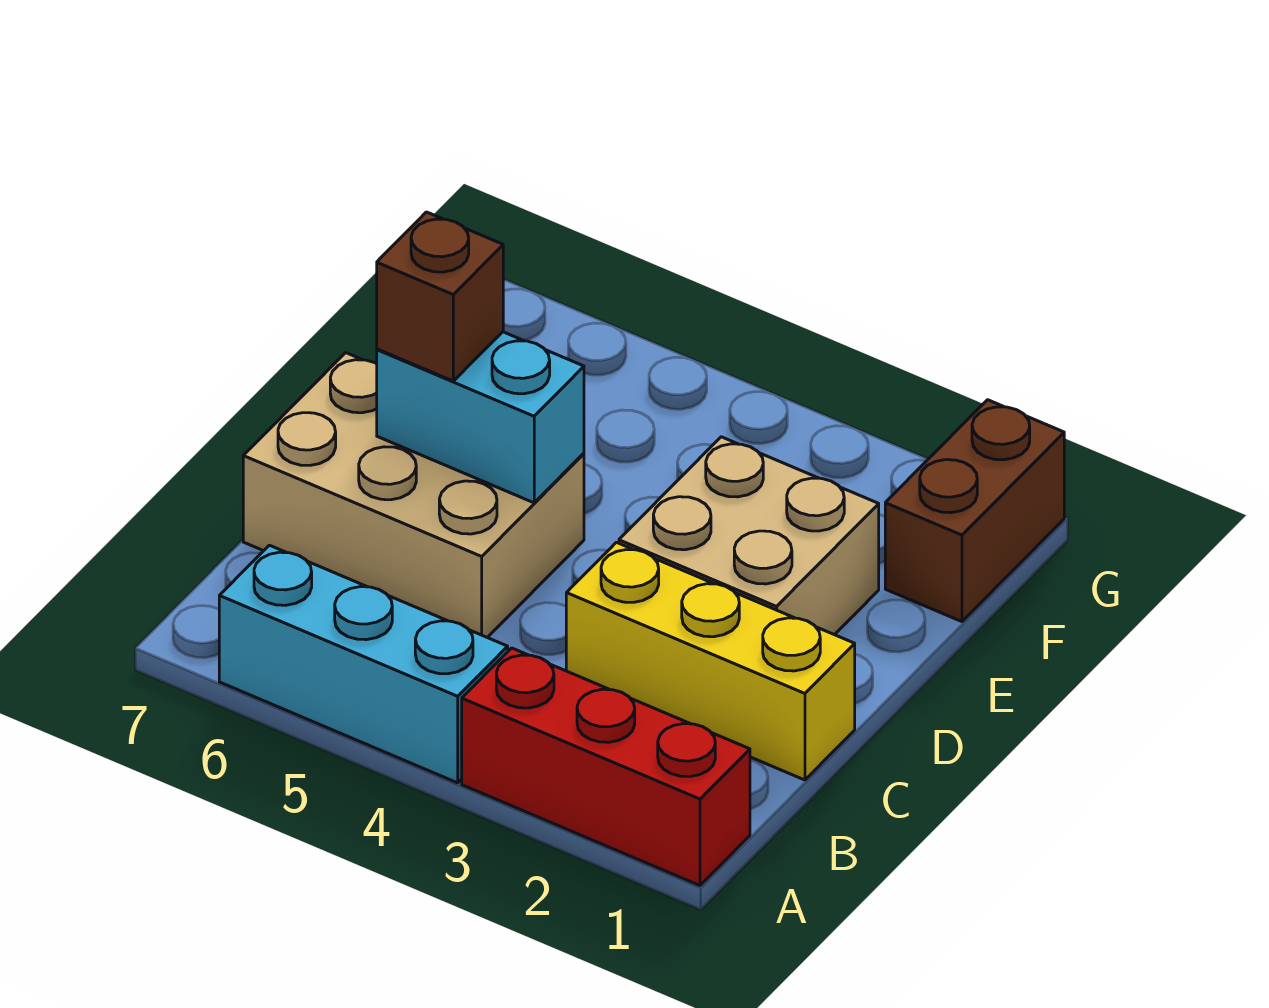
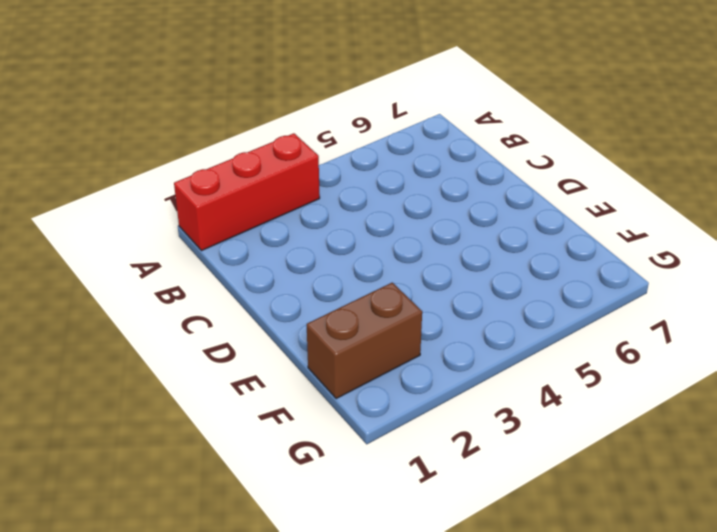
brown brick F1:F2 level 1 -> brown brick F1:G1 level 1
none -> cyan brick A4:A6 level 1
none -> yellow brick C1:C3 level 1

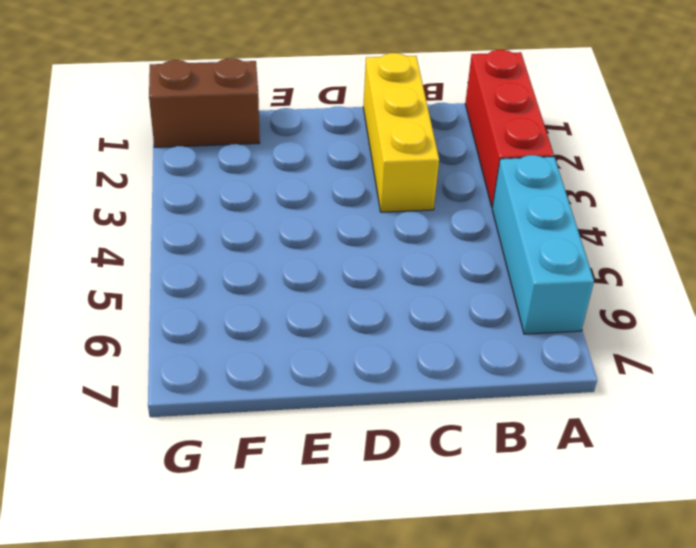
none -> tan brick C5:D7 level 1
none -> tan brick D2:E3 level 1

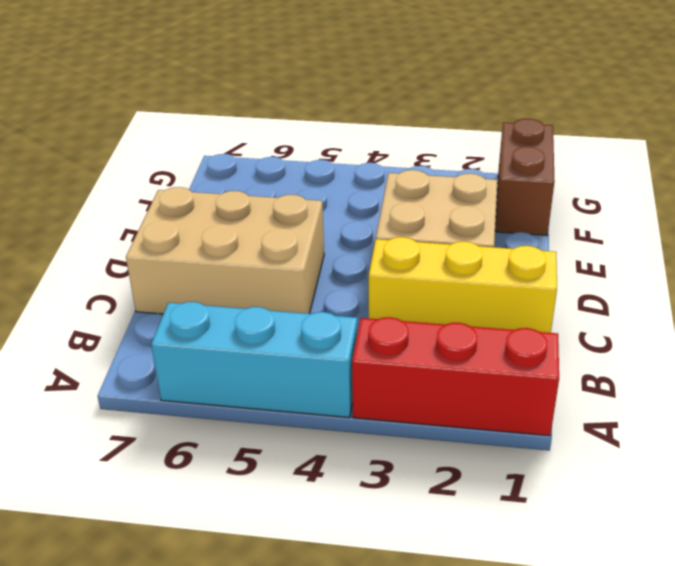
none -> cyan brick D5:D6 level 2
none -> brown brick D6 level 3

